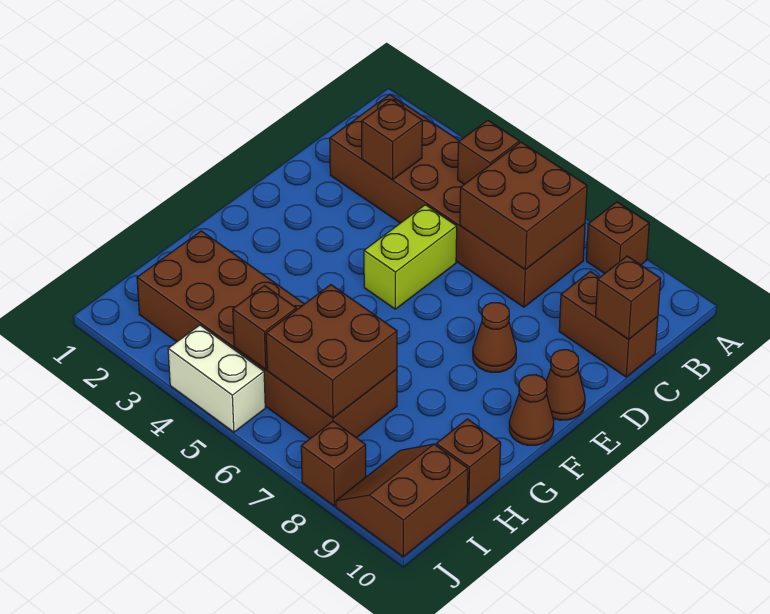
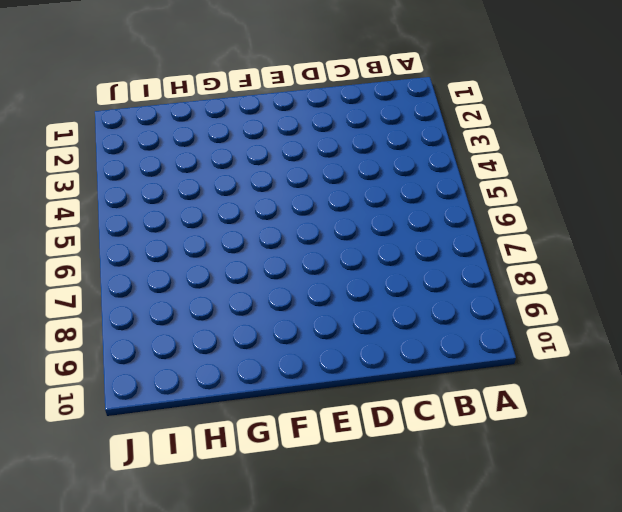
none -> brown brick A8 level 1
none -> brown brick B2:C7 level 1
none -> brown brick C9:C10 level 1

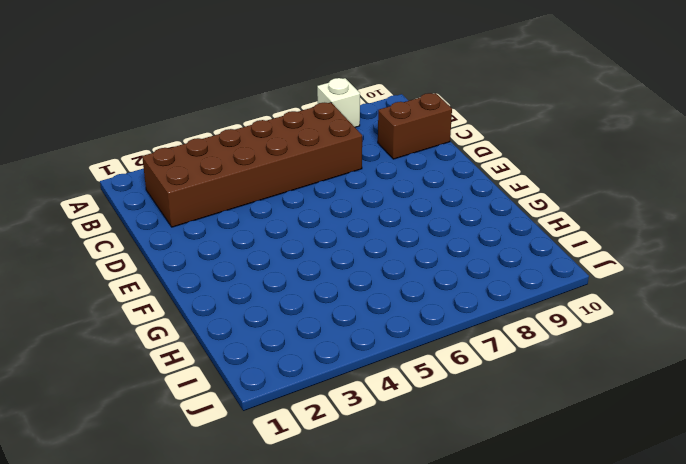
white brick A8 level 1 -> brown brick A8 level 1
none -> lime brick D5:E5 level 1
none -> brown cone E8 level 1
none -> brown cone E10 level 1

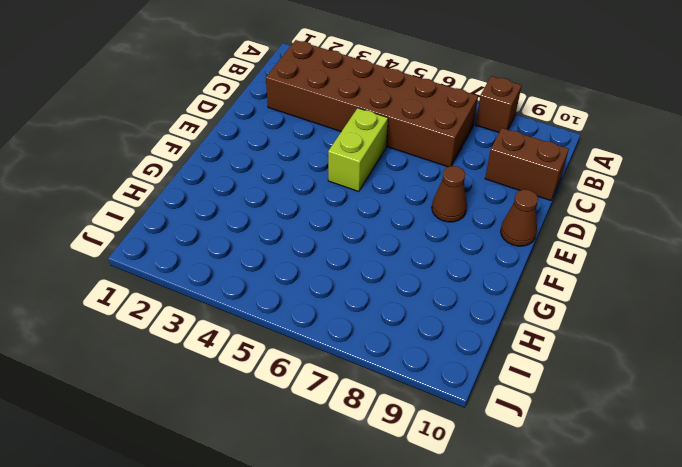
none -> brown cone F10 level 1
none -> brown brick H2:I7 level 1
none -> brown brick H10 level 1

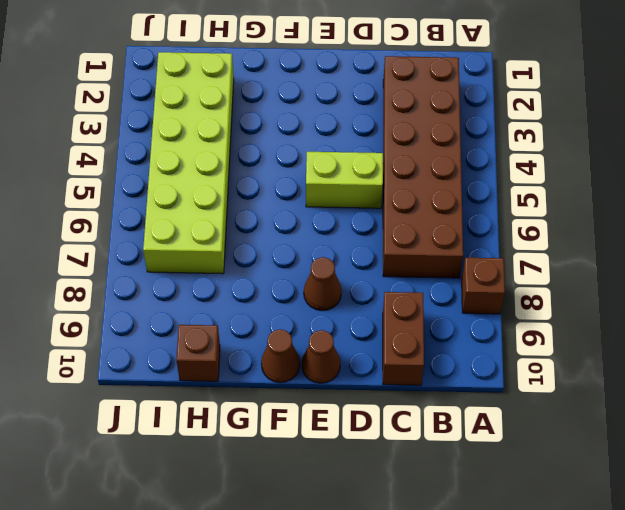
lime brick H2:I7 level 1 -> brown brick H2:I7 level 1
none -> brown slope I9:J10 level 1 top 10
none -> white brick J4:J5 level 1
none -> brown brick J8 level 1

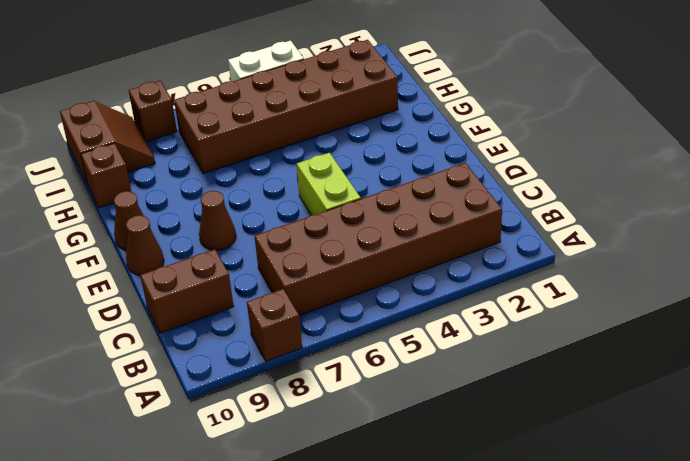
none -> brown brick B5 level 2
none -> brown brick B6:C7 level 2
none -> brown brick C3 level 2

